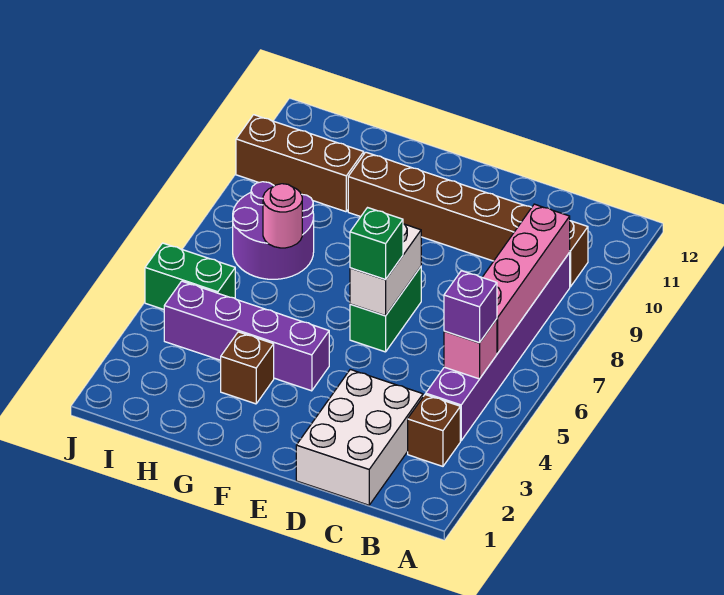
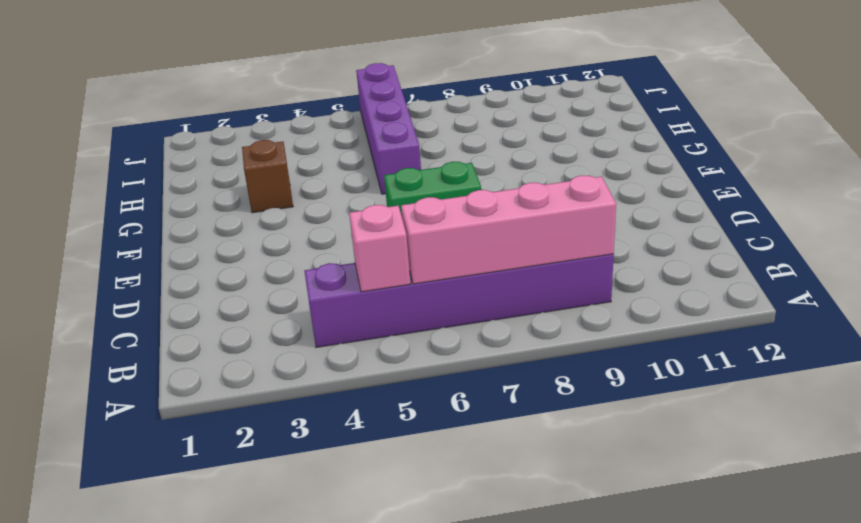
purple brick G6:J6 level 1 -> purple brick F4:I4 level 1
none -> brown brick B3 level 1
none -> brown brick B10:G10 level 1
none -> white brick C1:D3 level 1

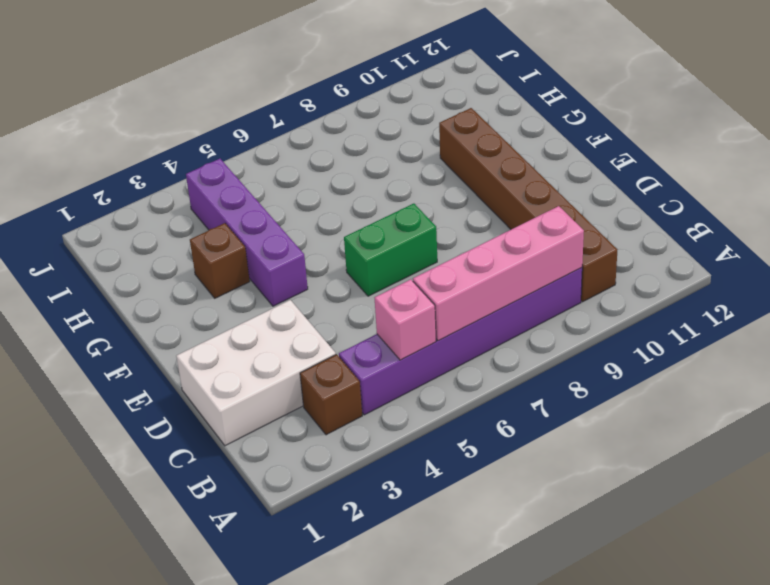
none -> purple round brick H7:I8 level 1
none -> brown brick H10:J10 level 1
none -> green brick I5:J5 level 1

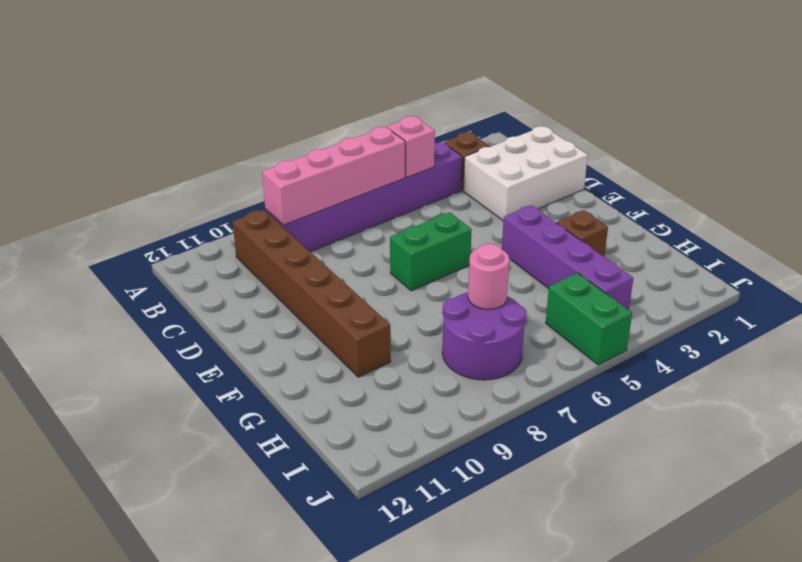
none -> brown brick H10:J10 level 1
none -> white brick E6:E7 level 2
none -> purple brick B5 level 3

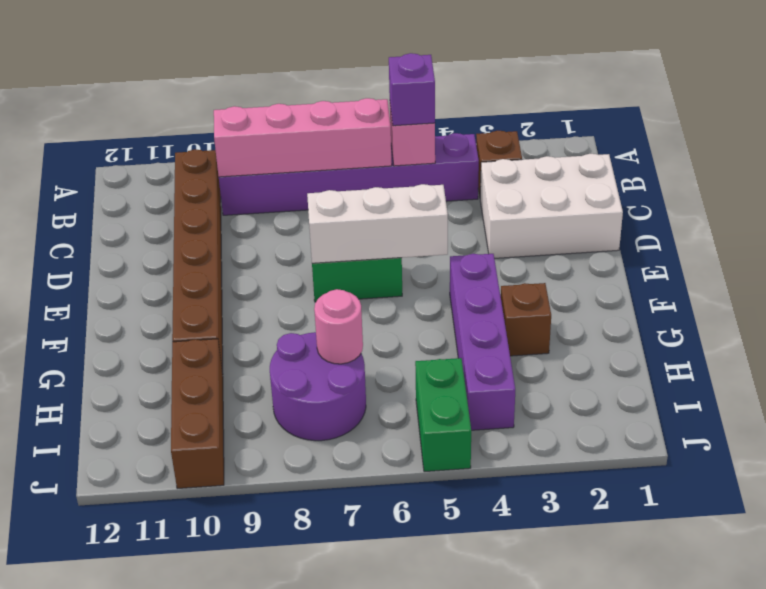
white brick E5:E7 level 2 -> white brick E6:E7 level 2
none -> green brick E6 level 3

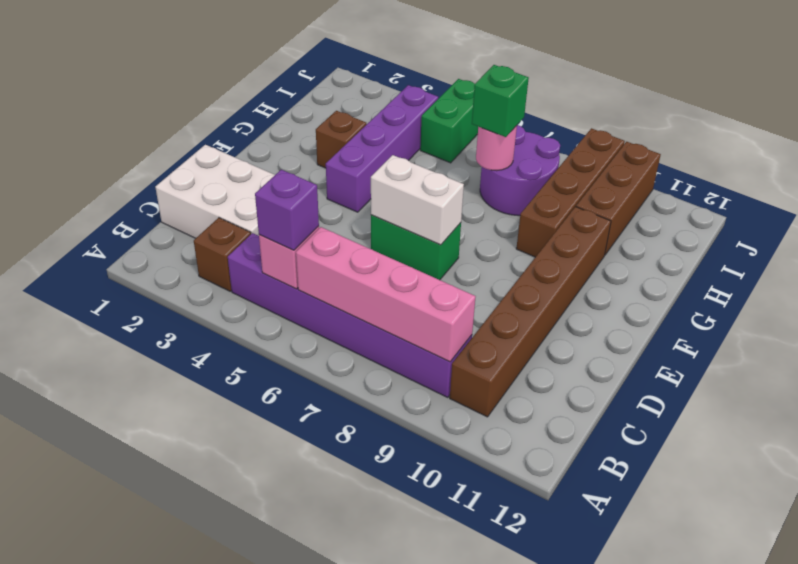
brown brick G9:J9 level 1 -> none
green brick H7 level 3 -> green brick E6 level 3

